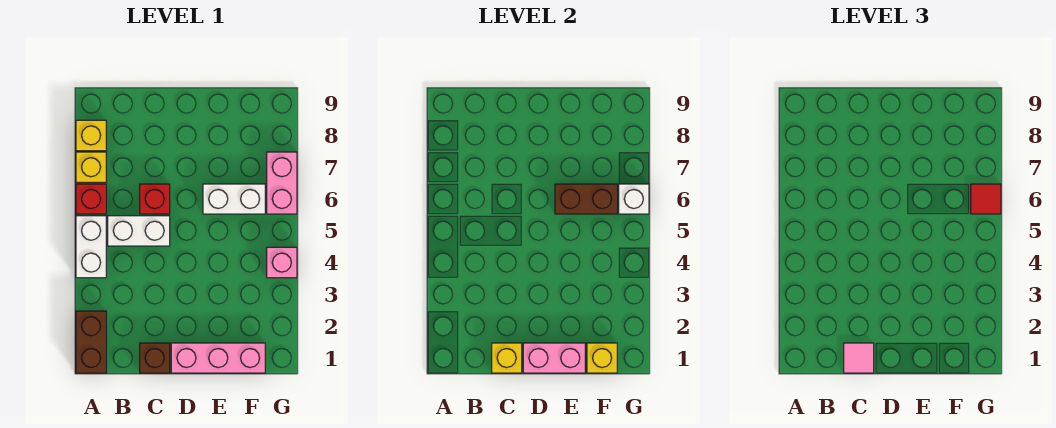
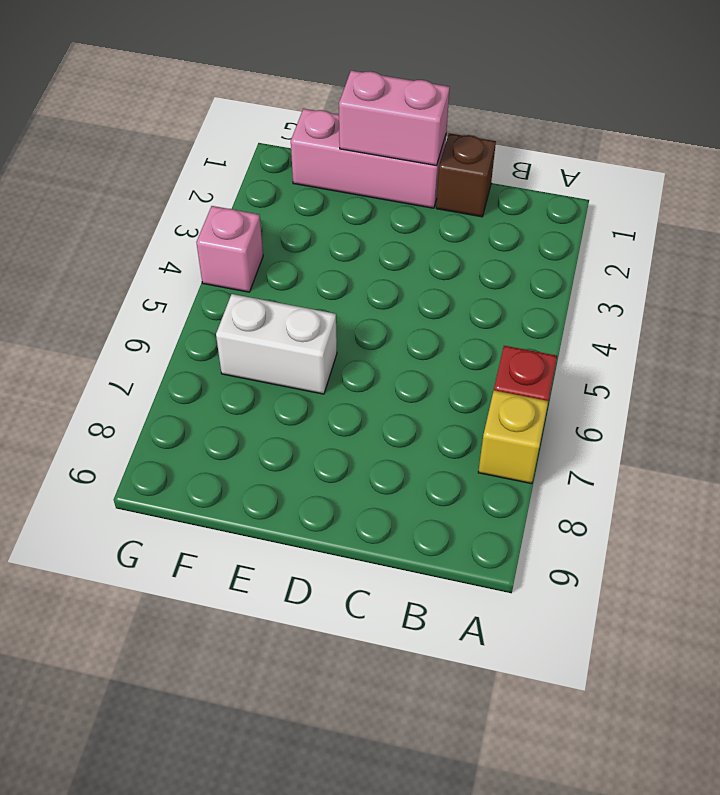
none -> brown brick A1:A2 level 1
none -> white brick A4:A5 level 1
none -> yellow brick A8 level 1

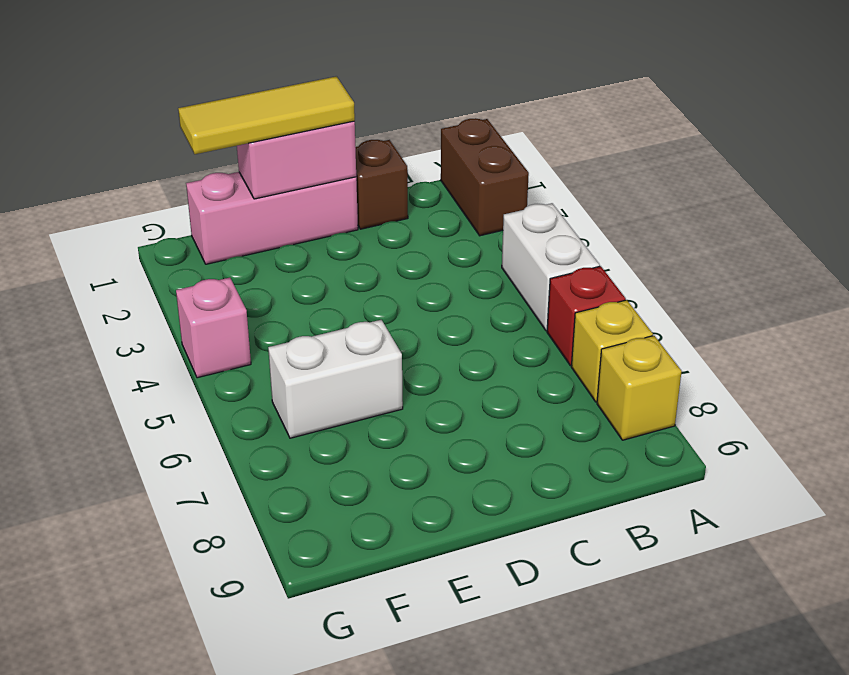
yellow tile D1:F1 level 3 -> none
none -> white brick B5:C5 level 1
none -> red brick C6 level 1
none -> pink brick G6:G7 level 1

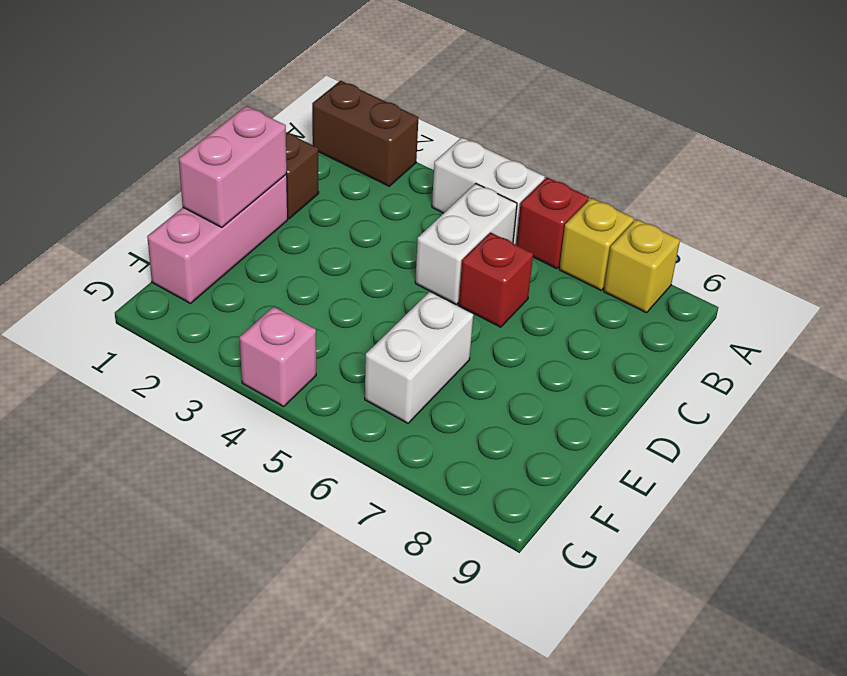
none -> pink brick G6:G7 level 1
none -> yellow brick C1 level 2
none -> brown brick E6:F6 level 2

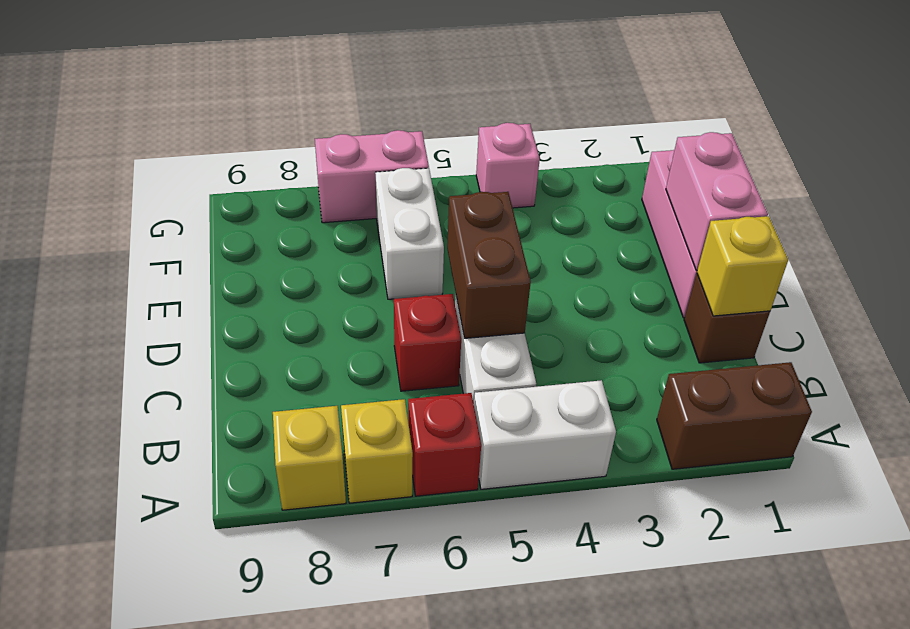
brown brick C5:D5 level 2 -> brown brick E6:F6 level 2
none -> yellow brick F1 level 2
none -> white brick G6 level 2
none -> pink tile C1 level 3

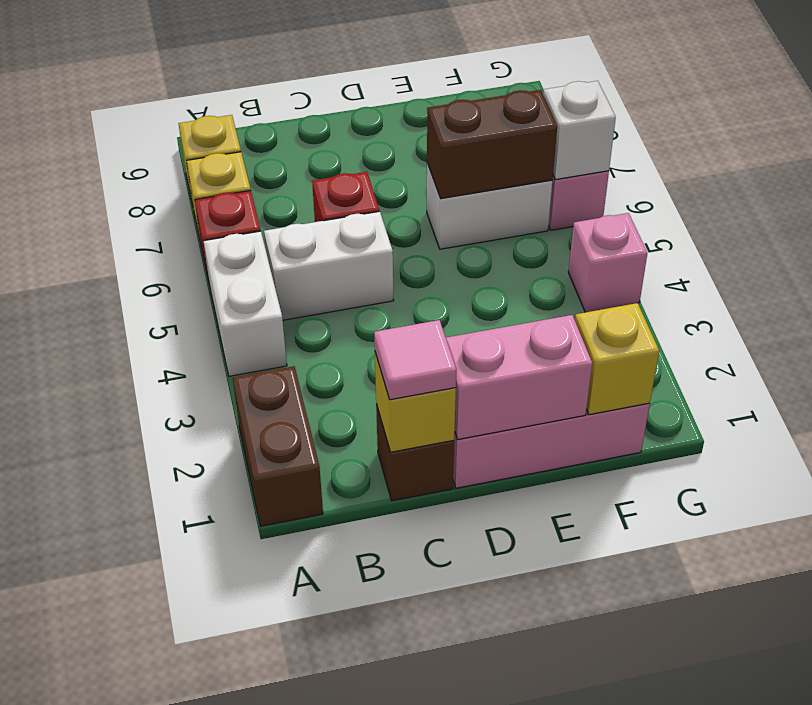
none -> red tile G6 level 3

